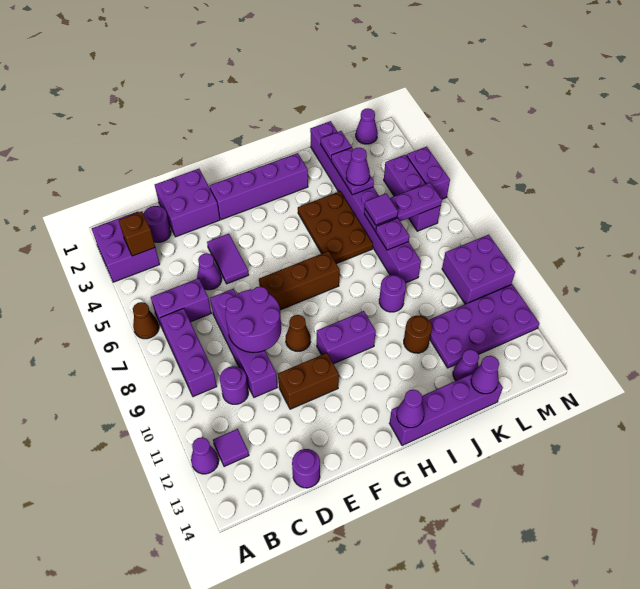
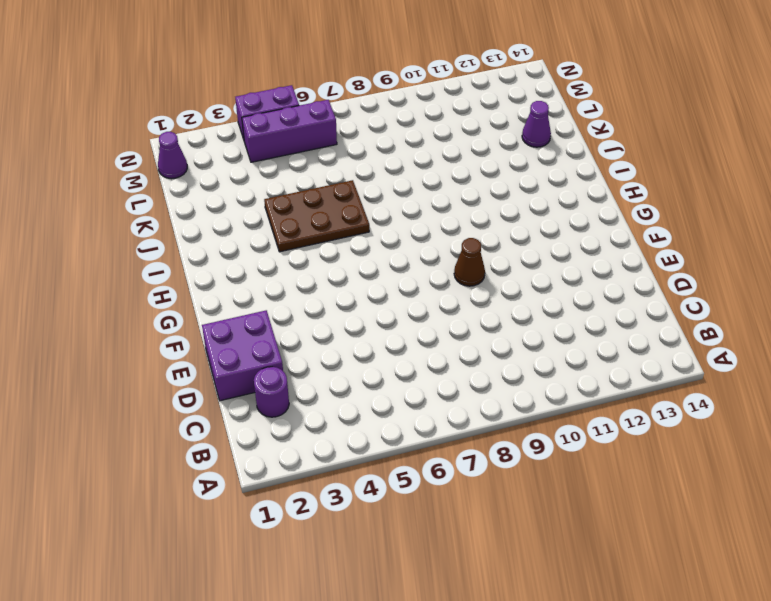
none -> purple brick A2:B3 level 1
none -> brown cone A6 level 1
none -> purple cone A12 level 1
none -> purple brick B6:C6 level 1

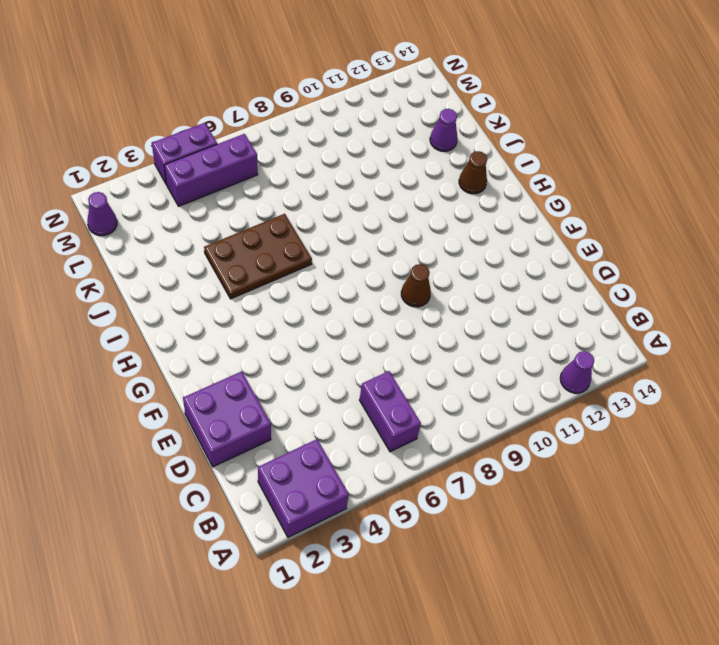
brown cone I13 level 1 -> brown cone A6 level 1
none -> purple brick B7:B9 level 1
none -> purple tile B12 level 1
none -> purple round brick C2 level 1
none -> purple round brick C10 level 1

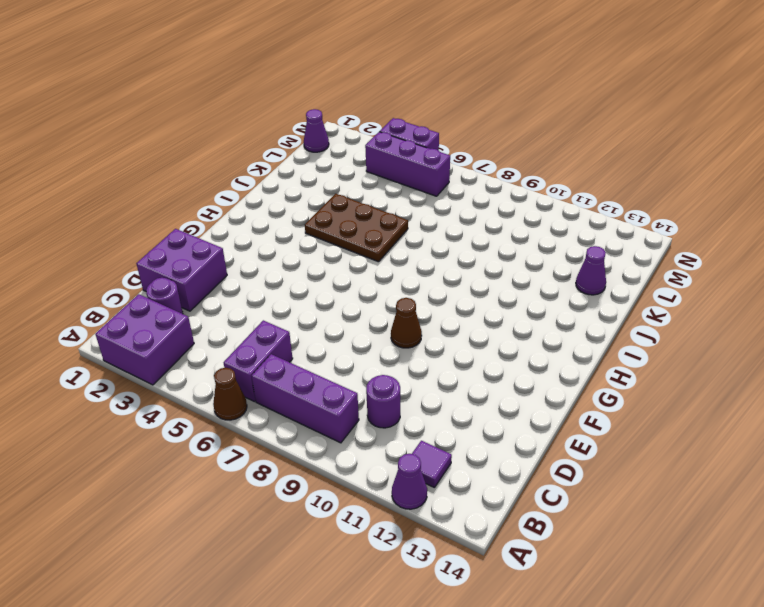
none -> purple cone D5 level 1
none -> purple brick D7:D10 level 1
none -> purple round brick D14 level 1
none -> purple tile E4:E5 level 1

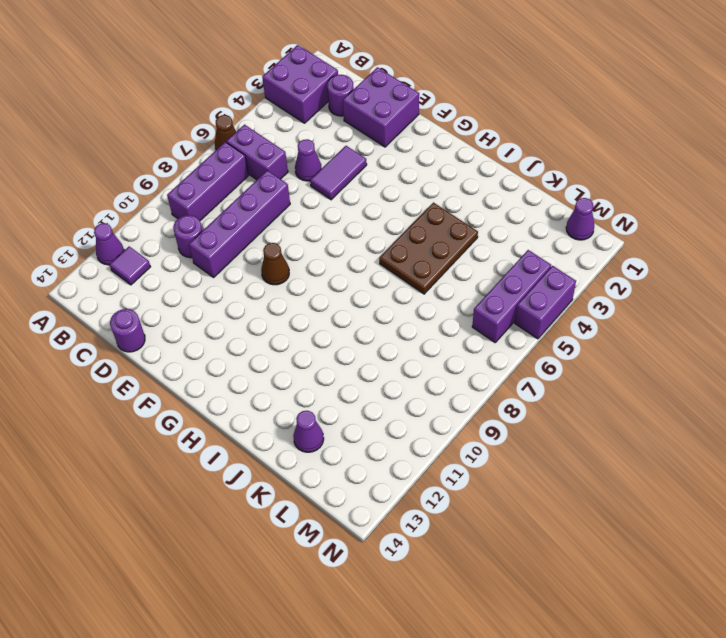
none -> brown brick E11:F11 level 1
none -> purple brick F2:I2 level 1
none -> brown brick F7:H7 level 1
none -> purple brick G10:H10 level 1

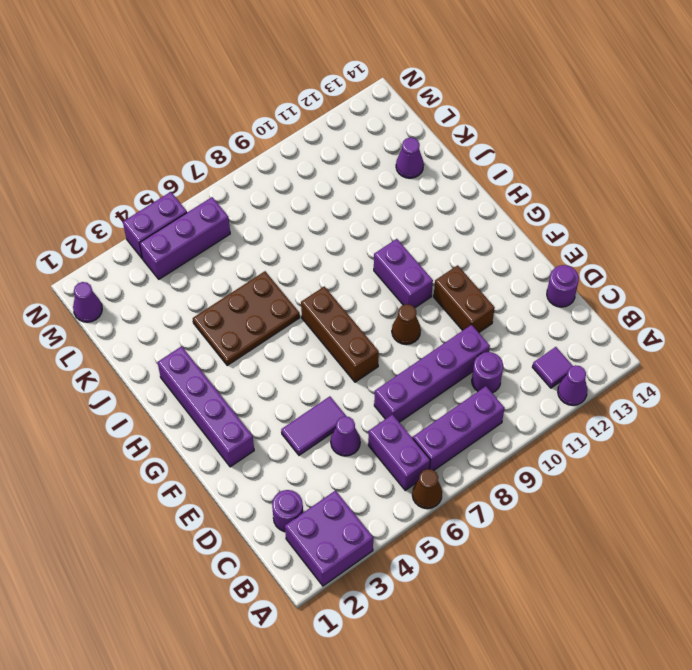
none -> purple brick D1:E2 level 1
none -> purple brick H14:K14 level 1
none -> purple round brick J9 level 1
none -> brown round brick J11 level 1

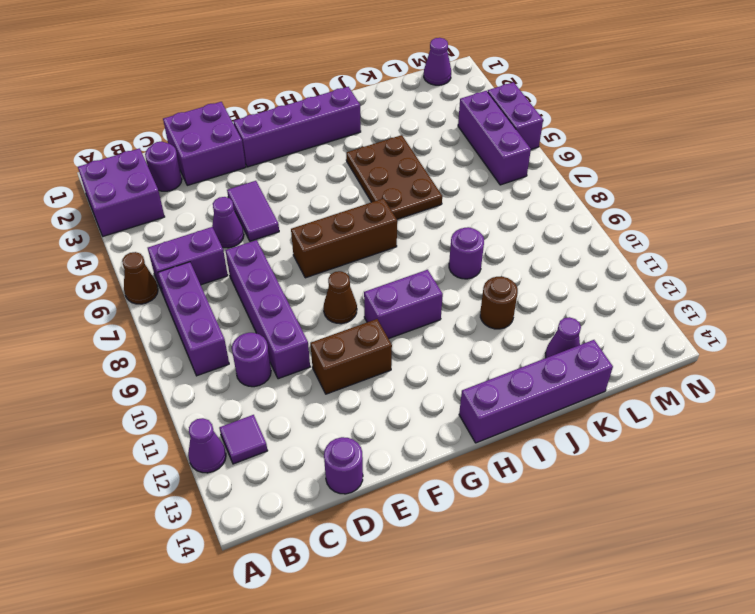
none -> purple brick K1:K8 level 1
none -> purple plate K11:N12 level 1
none -> purple brick M9:N10 level 1
none -> brown brick B3 level 2

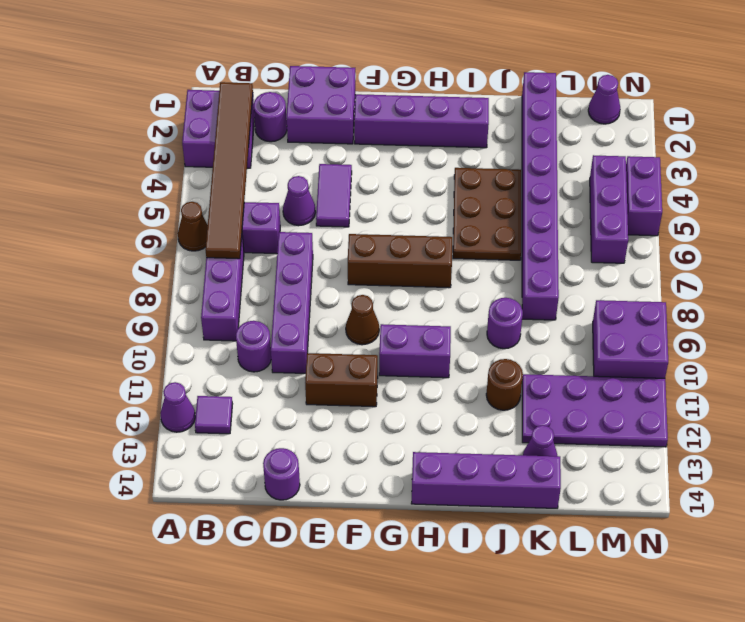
brown tile B2:B7 level 2 -> brown brick B3 level 2
none -> purple round brick D8:E9 level 2
none -> purple cone H14 level 2
none -> purple plate K2 level 2
none -> purple plate K3:K4 level 2

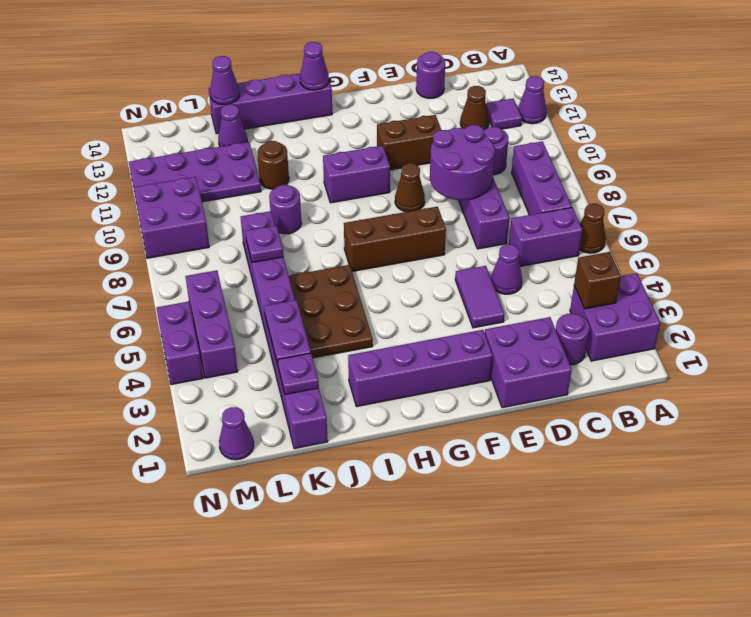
brown cone C12 level 1 -> none
none -> purple plate K6:M6 level 2
none -> purple cone K4 level 3
none -> purple tile K6 level 3

